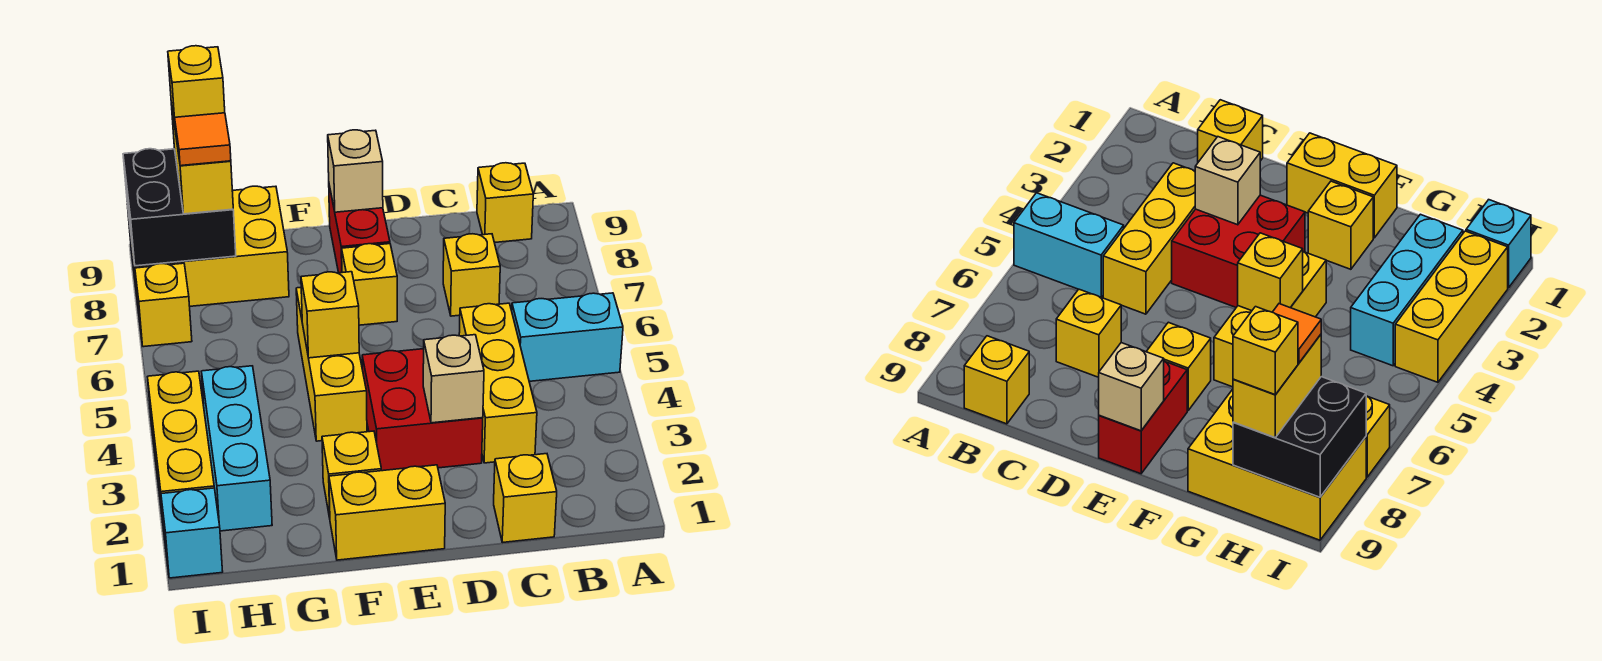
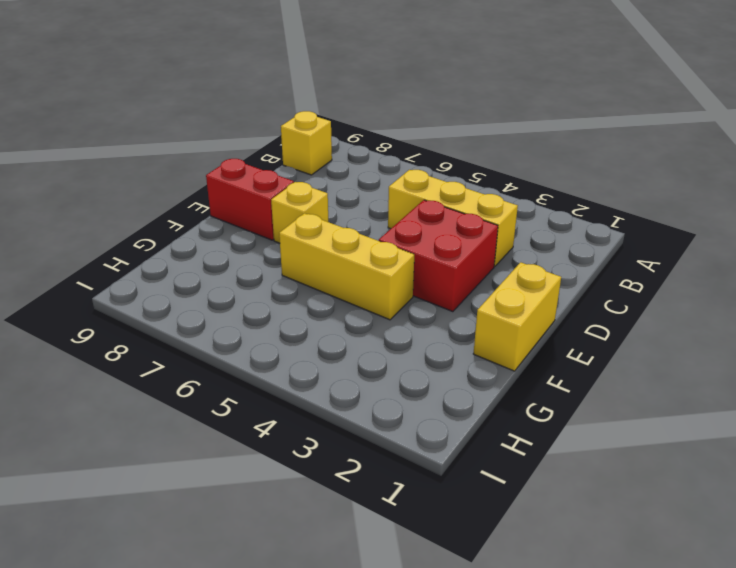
none -> cyan brick A5:B5 level 1
none -> yellow brick C1 level 1
none -> yellow brick C7 level 1

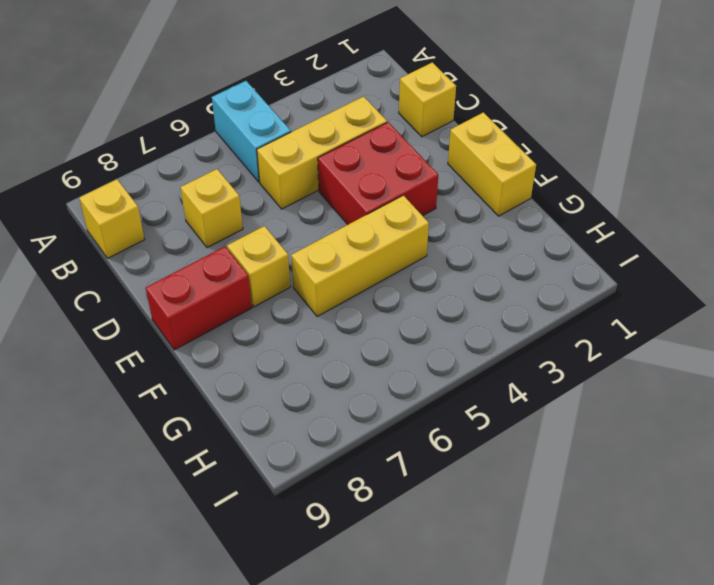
none -> yellow brick F2 level 1
none -> yellow brick G8:I9 level 1
none -> cyan brick H2:H4 level 1

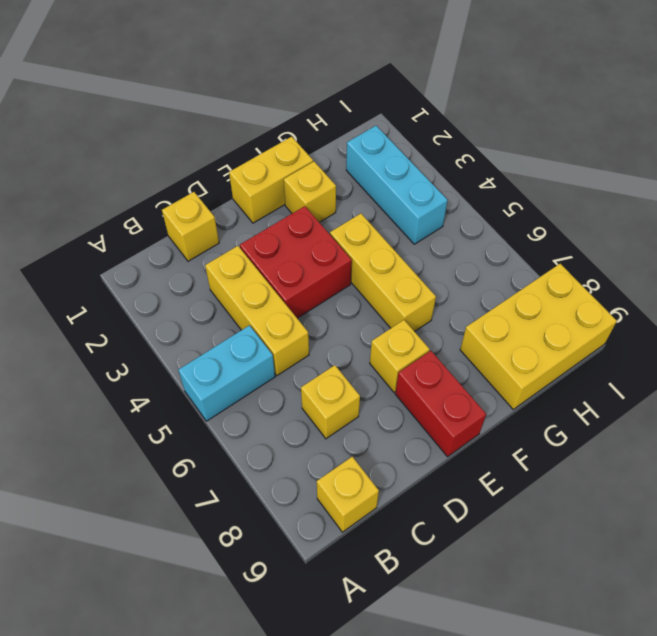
none -> cyan brick I1 level 1
none -> yellow brick I2:I4 level 1
none -> yellow brick I7 level 1

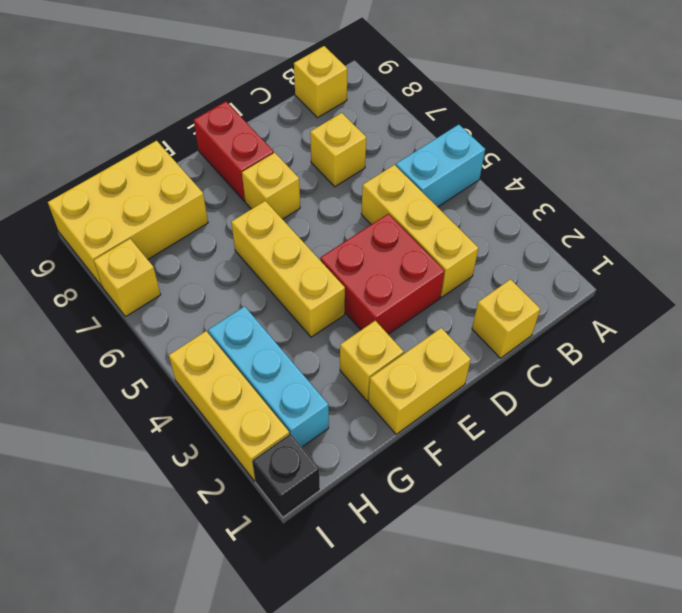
black brick I1 level 1 -> cyan brick I1 level 1
none -> tan brick D3 level 2
none -> tan brick E9 level 2
none -> yellow brick F5 level 2

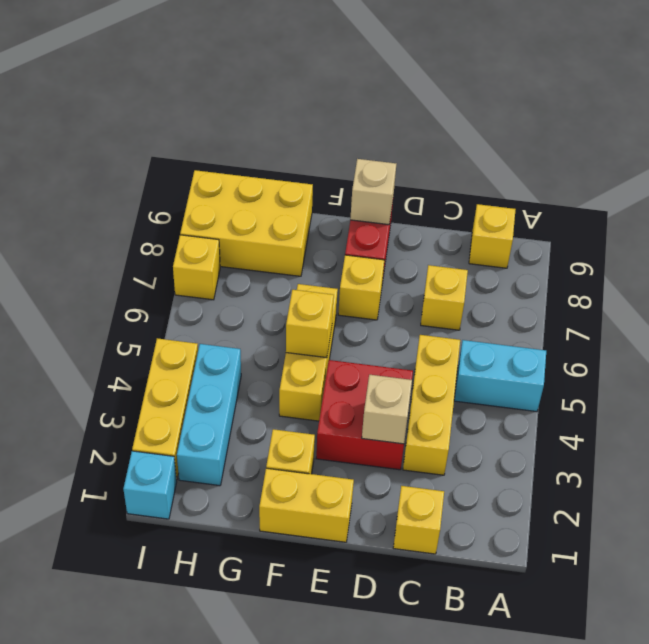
none -> black brick H8:I9 level 2
none -> yellow brick H8:H9 level 3
none -> orange tile H8 level 4

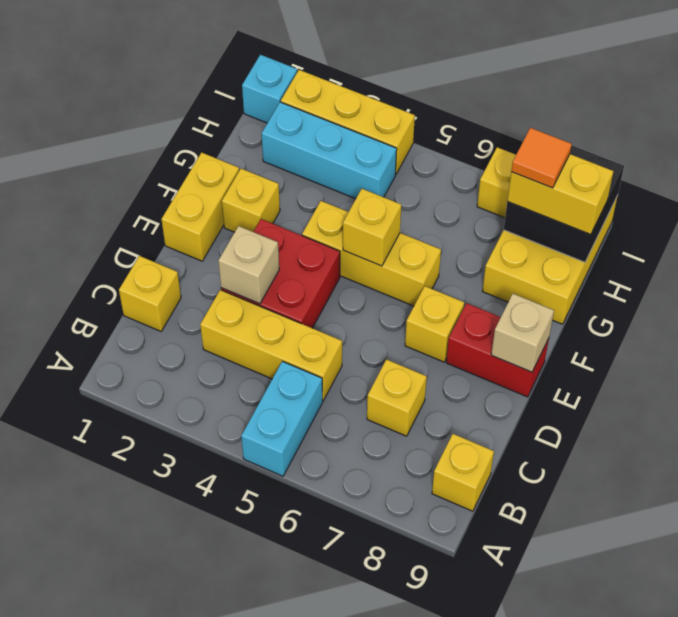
none -> yellow brick H9 level 4

